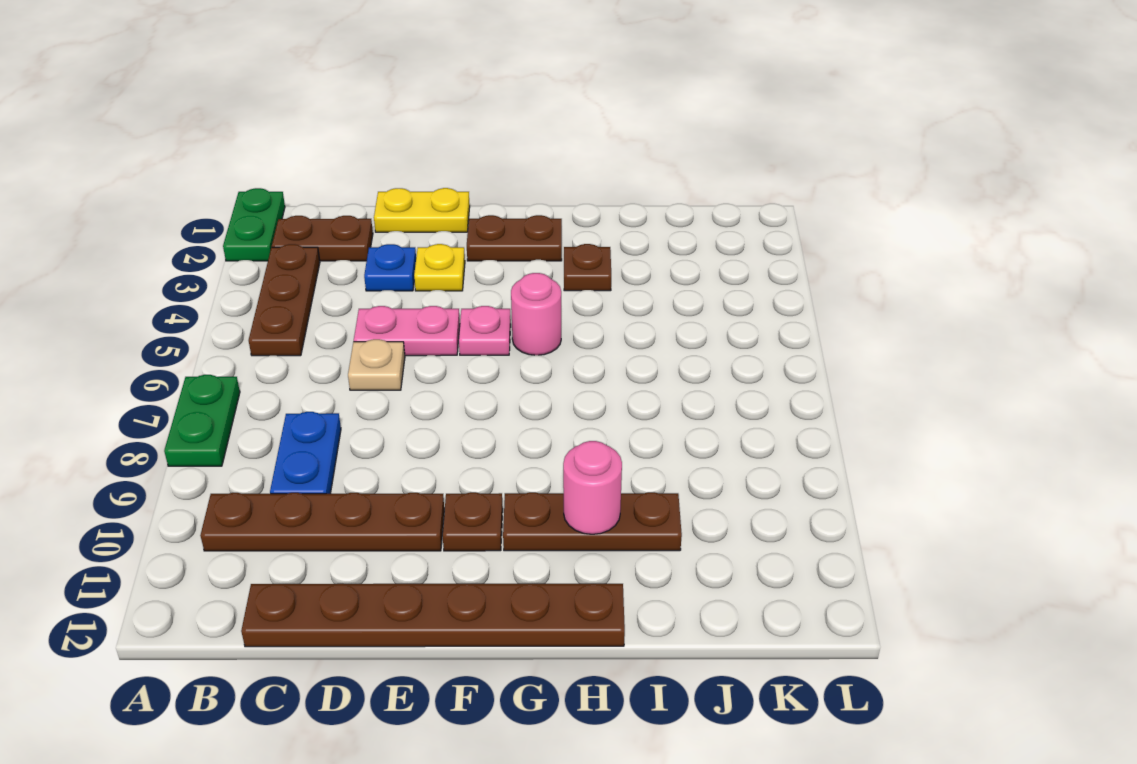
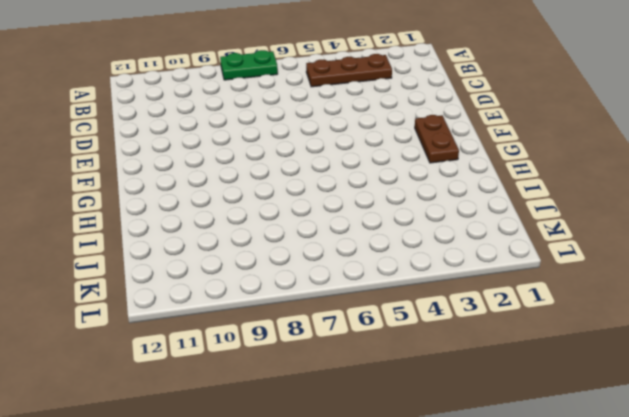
none -> green plate A1:A2 level 1
none -> brown plate B2:C2 level 1
none -> brown plate B10:E10 level 1

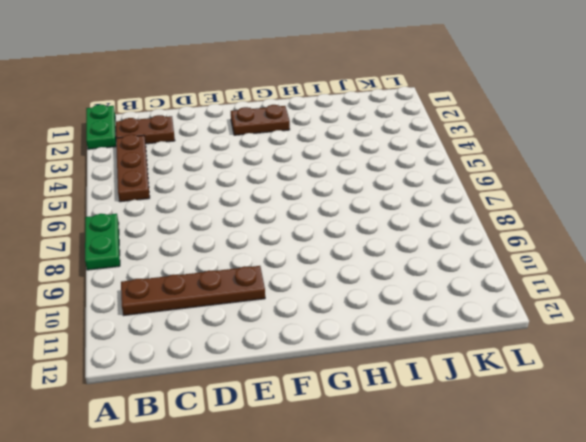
none -> blue plate C8:C9 level 1
none -> brown plate C12:H12 level 1
none -> yellow plate D1:E1 level 1

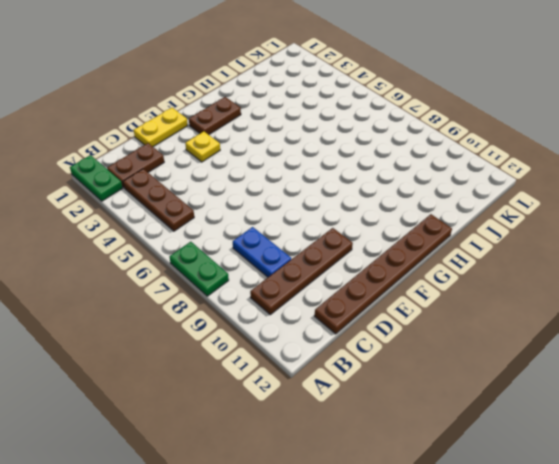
none -> blue plate D3 level 1
none -> pink plate D5:E5 level 1
none -> tan plate D6 level 1

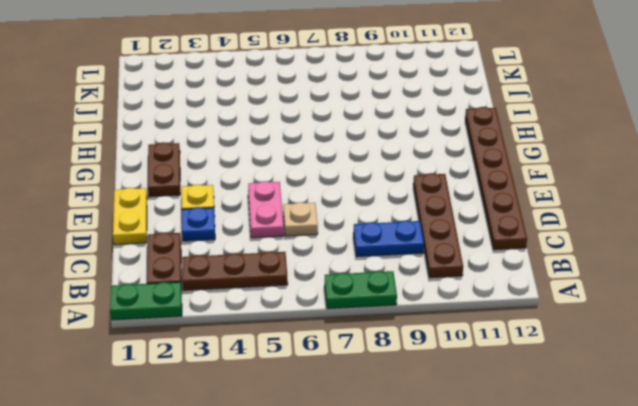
none -> pink plate F5 level 1
none -> brown plate F10 level 1
none -> pink round brick G5 level 1

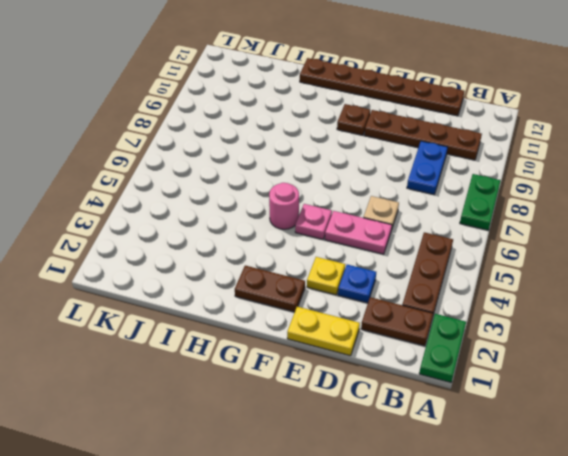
none -> brown plate G10:I10 level 1
none -> brown plate H3 level 1
none -> pink round brick H10 level 2

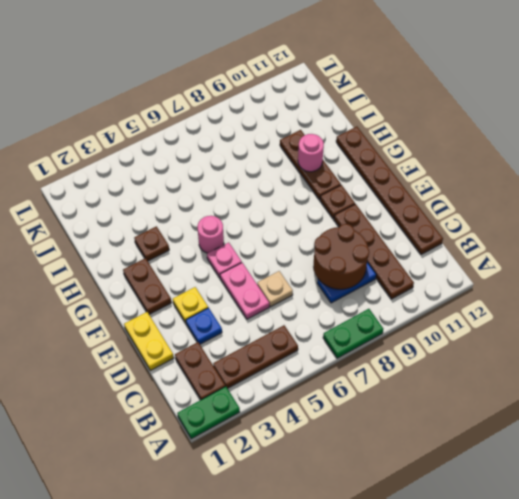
brown round brick C8:D9 level 2 -> none

